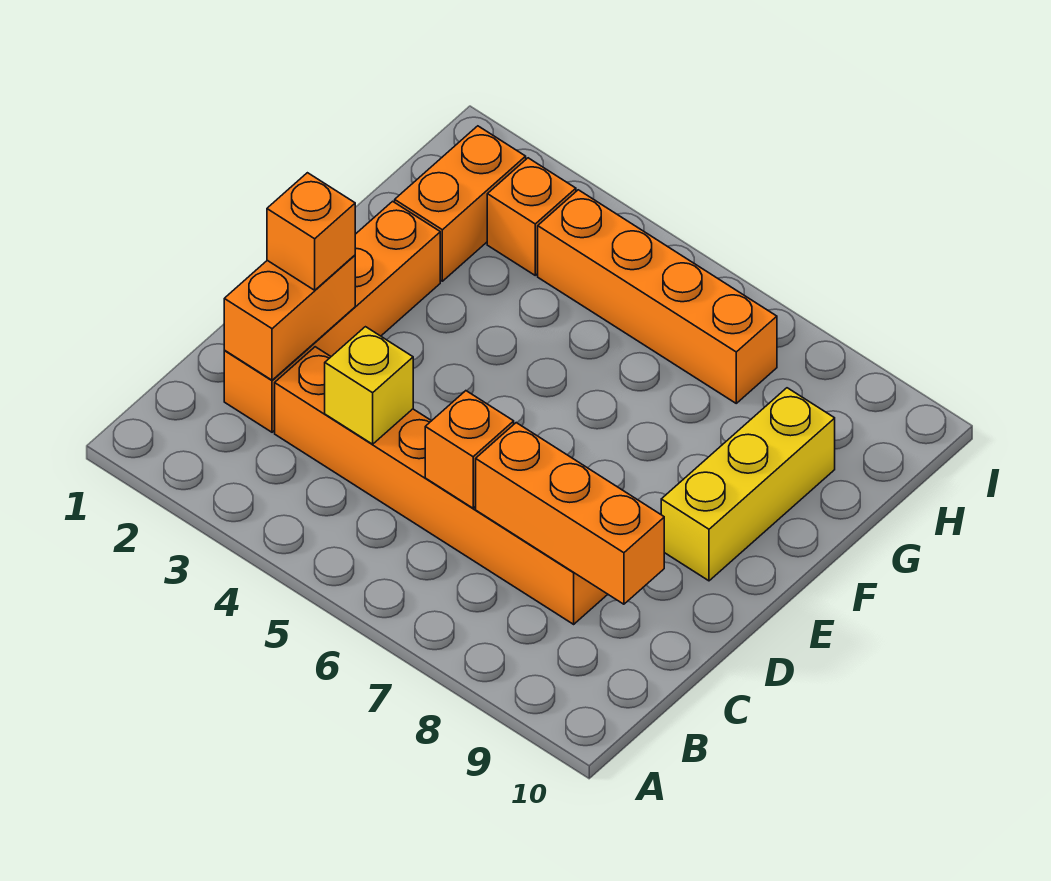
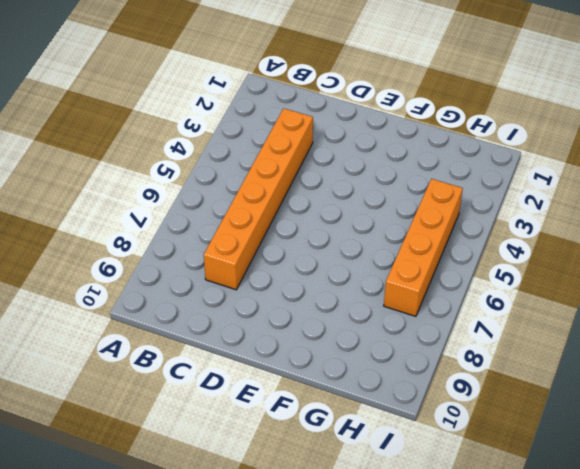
none -> orange brick C2:F2 level 1
none -> yellow brick E9:G9 level 1

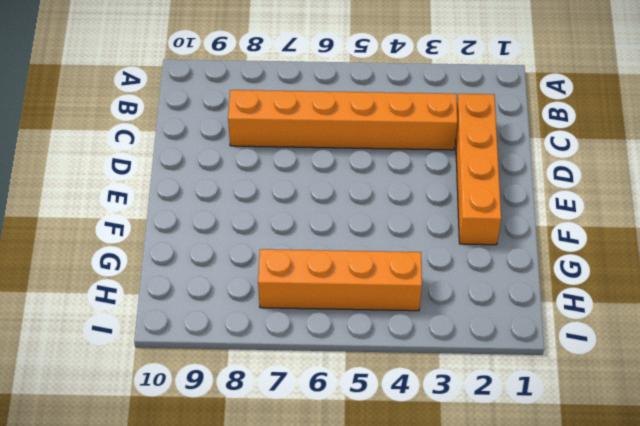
none -> yellow brick E9:G9 level 1
none -> orange brick G2:H2 level 1

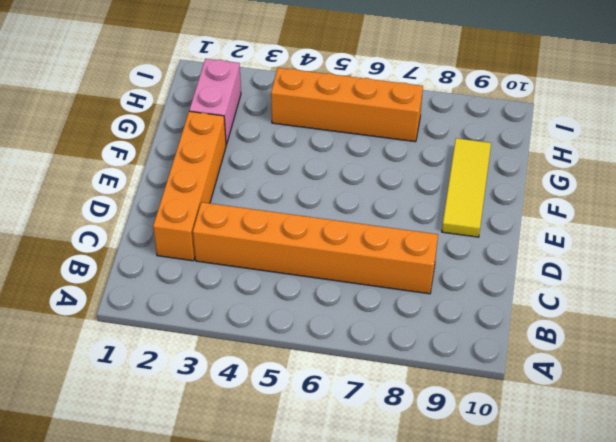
yellow tile E9:G9 level 1 -> yellow brick E9:G9 level 1
pink brick G2:H2 level 1 -> orange brick G2:H2 level 1
none -> orange brick H3 level 1
none -> orange brick C2:D2 level 2

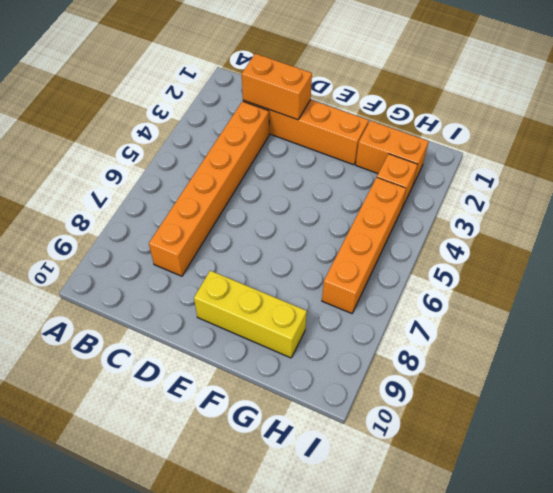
none -> yellow brick C4 level 2
none -> orange brick C6 level 2

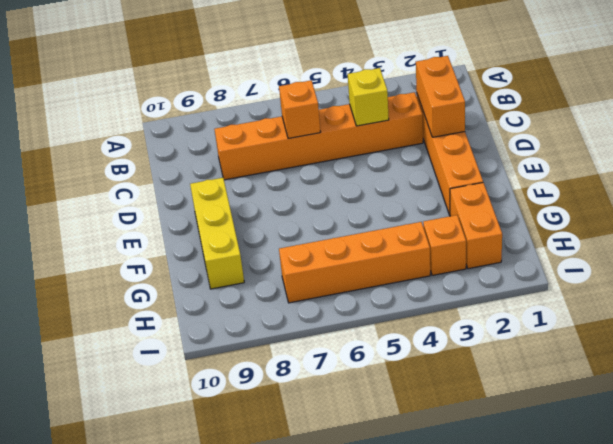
none -> orange brick C7:C9 level 2
none -> orange brick D2 level 3

